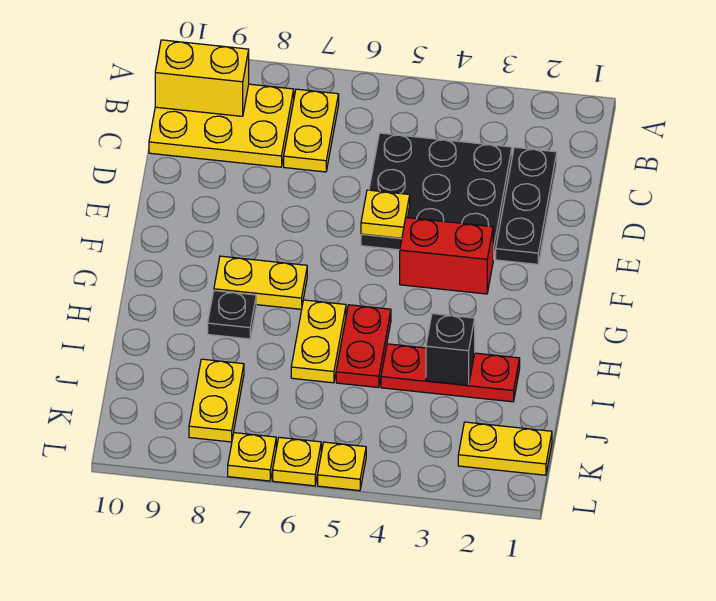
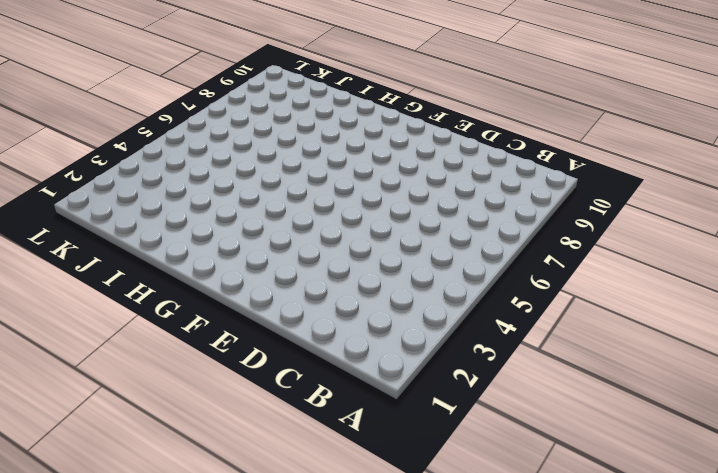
none -> yellow plate B7:C7 level 1
none -> yellow plate B8:C10 level 1
none -> black plate C2:E2 level 1

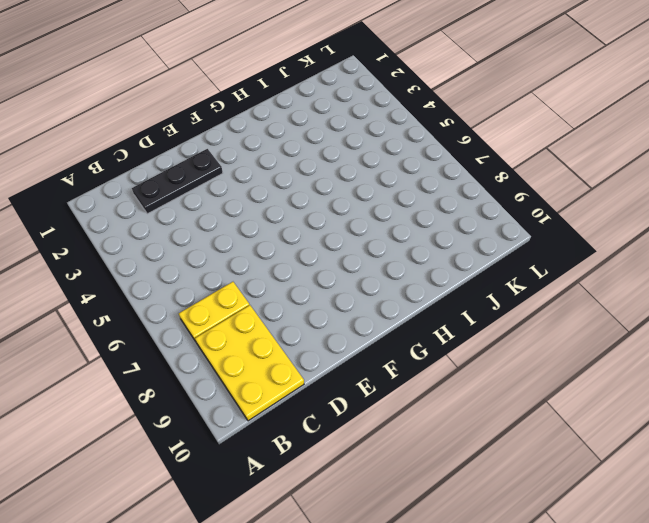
none -> black plate C3:E5 level 1
none -> red brick F3:F4 level 1
none -> yellow plate G7:G8 level 1

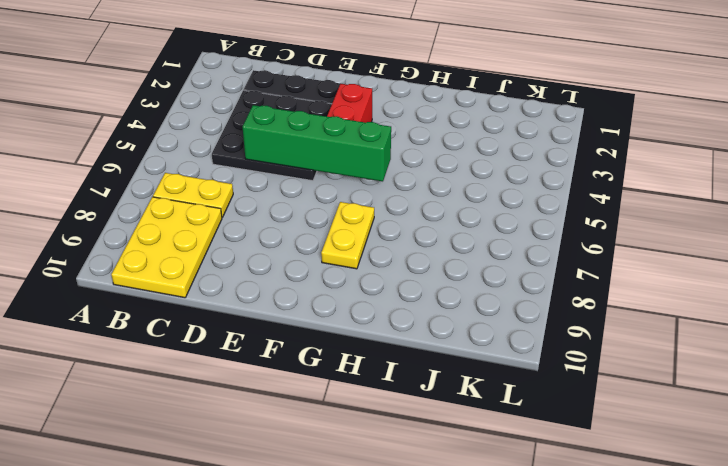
green brick D5:G5 level 2 -> yellow plate E5 level 2
none -> red plate H5:I5 level 1
none -> yellow plate H6:I6 level 1
none -> black plate H8 level 1

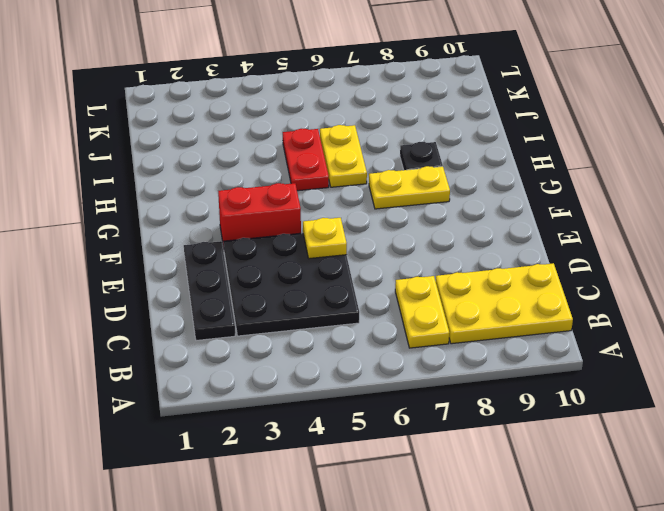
none -> red plate I2:I4 level 1
none -> yellow plate J8:K8 level 1
none -> yellow plate K1:K2 level 1

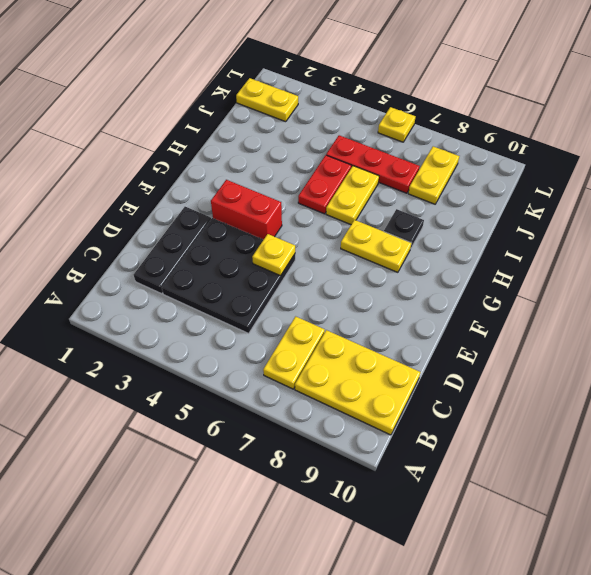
red plate J5:J7 level 1 -> red plate I2:I4 level 1
none -> yellow plate L5 level 1
none -> yellow plate L7 level 1
none -> yellow brick B9:B10 level 2

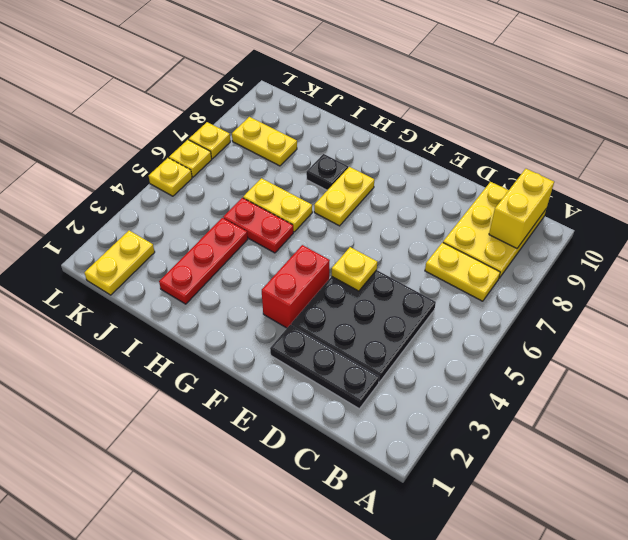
none -> black brick I3 level 2

